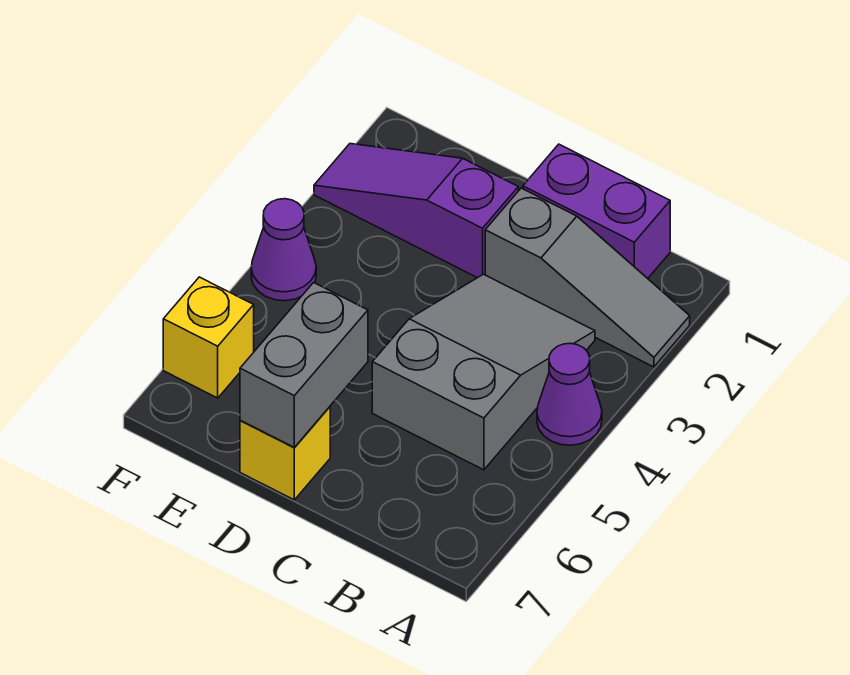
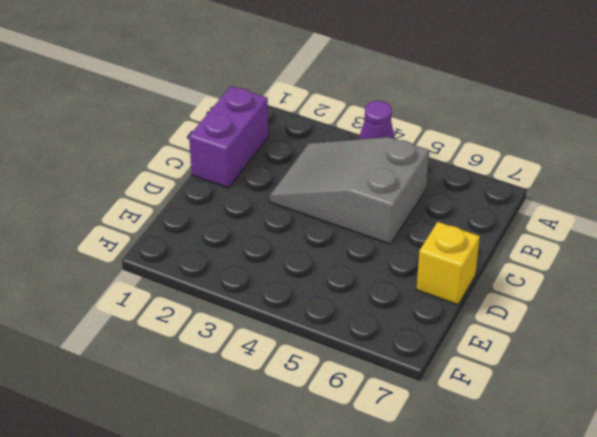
none -> grey slope A2:C2 level 1 top C
none -> purple slope D2:F2 level 1 top D

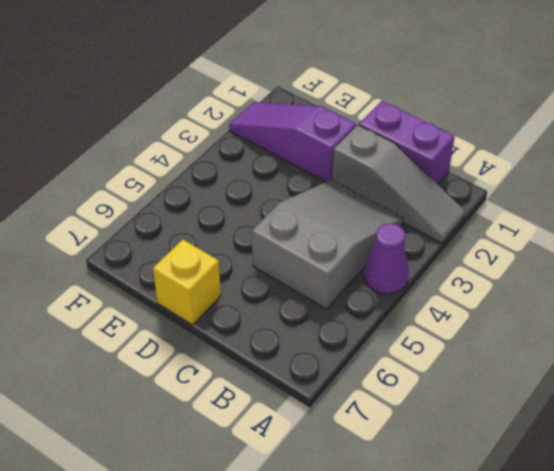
none -> purple cone F4 level 1
none -> yellow brick F6 level 1

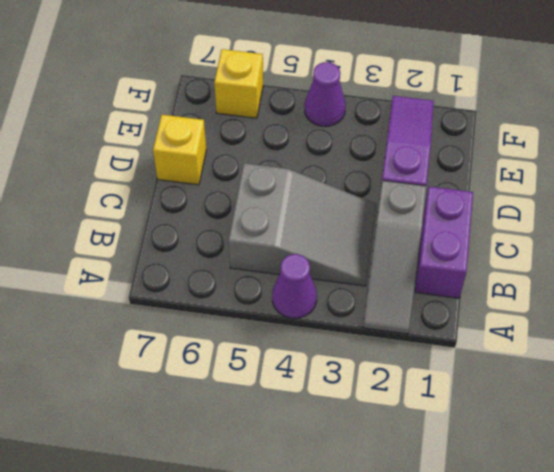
none -> grey brick D6:D7 level 2

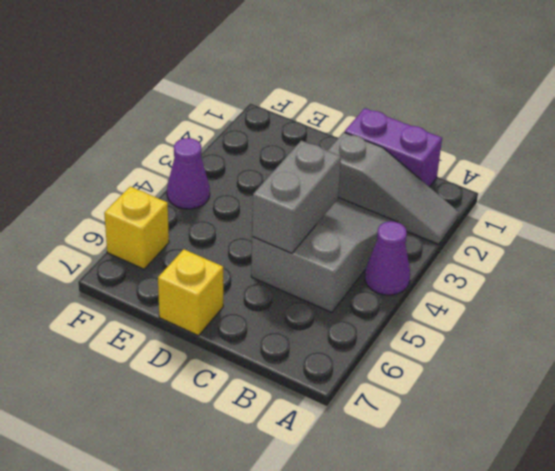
grey brick C4:C5 level 2 -> grey brick D6:D7 level 2
none -> purple slope D2:F2 level 1 top D

